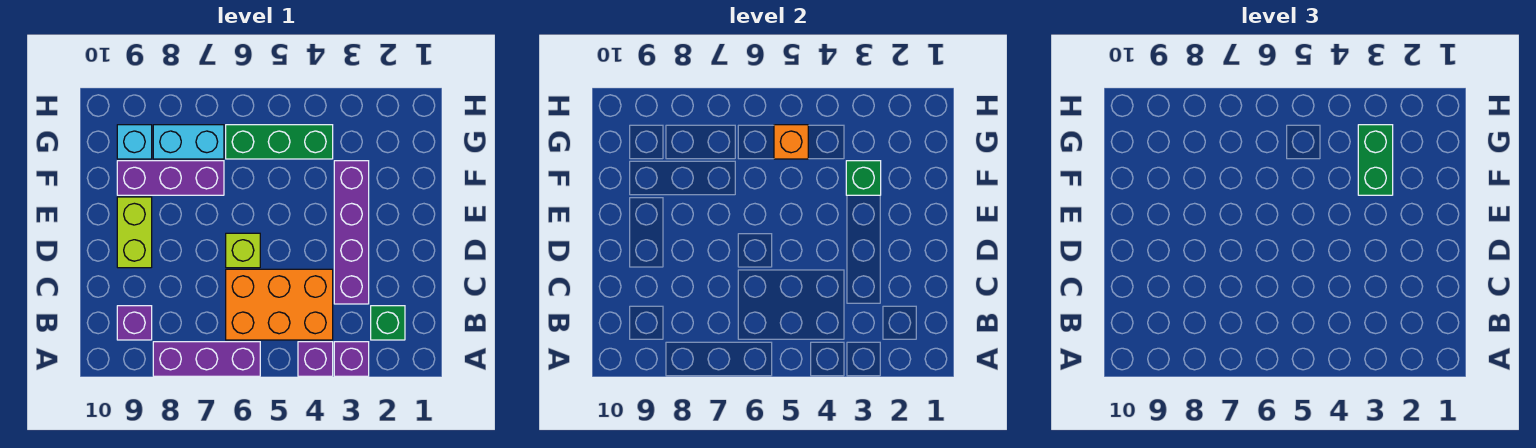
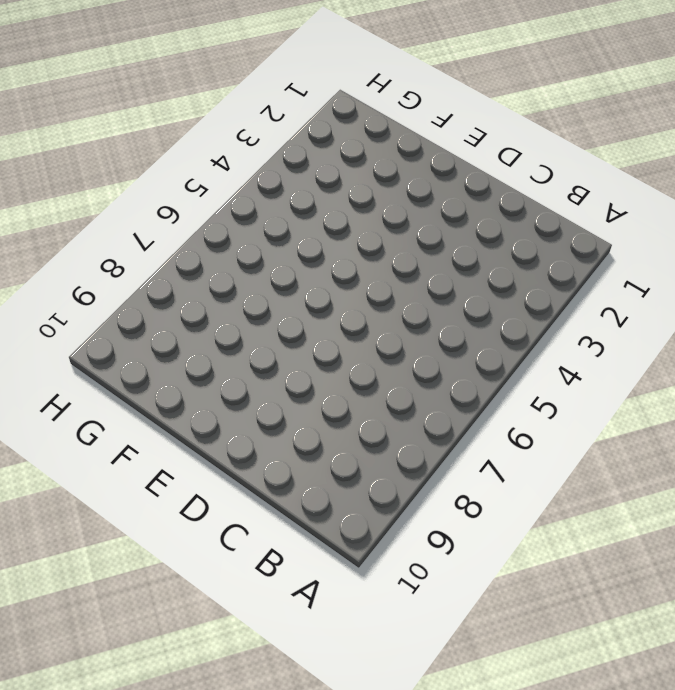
none -> purple brick A3 level 1
none -> purple brick A4 level 1
none -> purple brick A6:A8 level 1

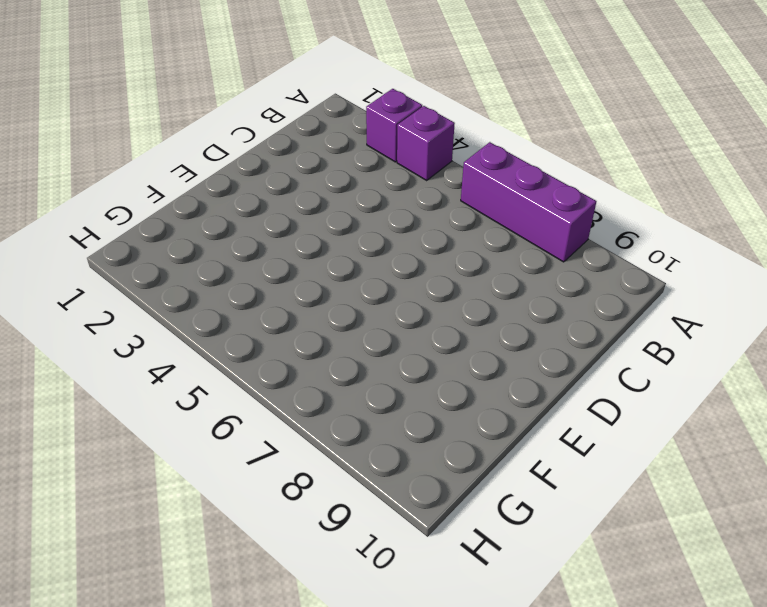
none -> green brick B2 level 1
none -> orange brick B4:C6 level 1
none -> purple brick B9 level 1

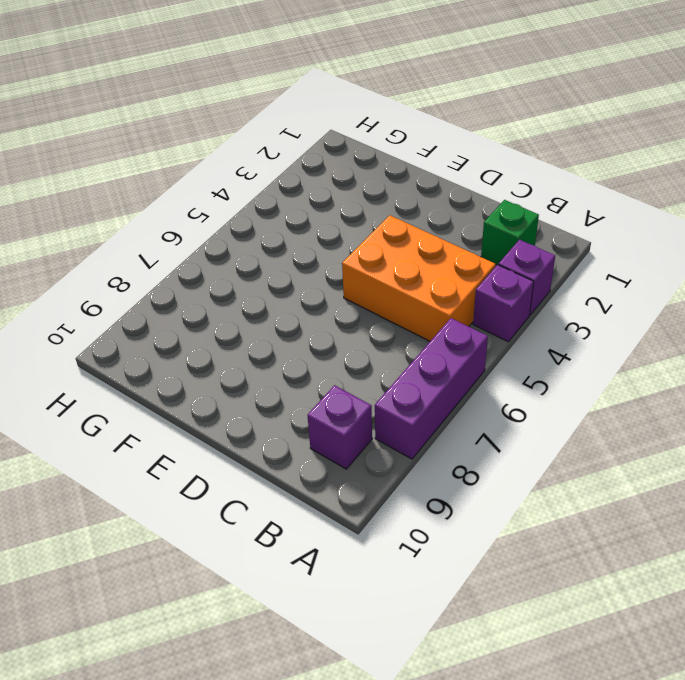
orange brick B4:D5 level 1 -> orange brick B4:C6 level 1
none -> purple brick C3:F3 level 1
none -> lime brick D6 level 1
none -> lime brick D9:E9 level 1

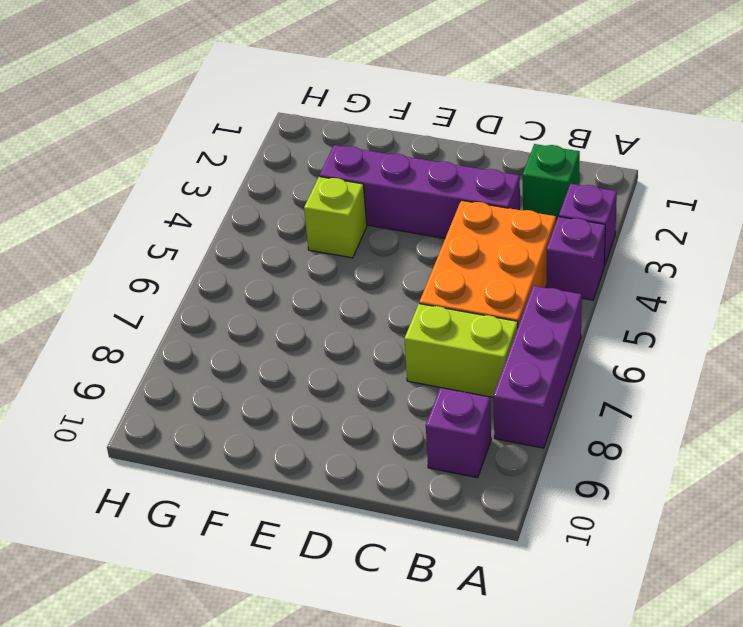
lime brick B7:C7 level 1 -> lime brick D9:E9 level 1
lime brick F4 level 1 -> lime brick D6 level 1
none -> purple brick F7:F9 level 1
none -> green brick G4:G6 level 1
none -> cyan brick G7:G8 level 1

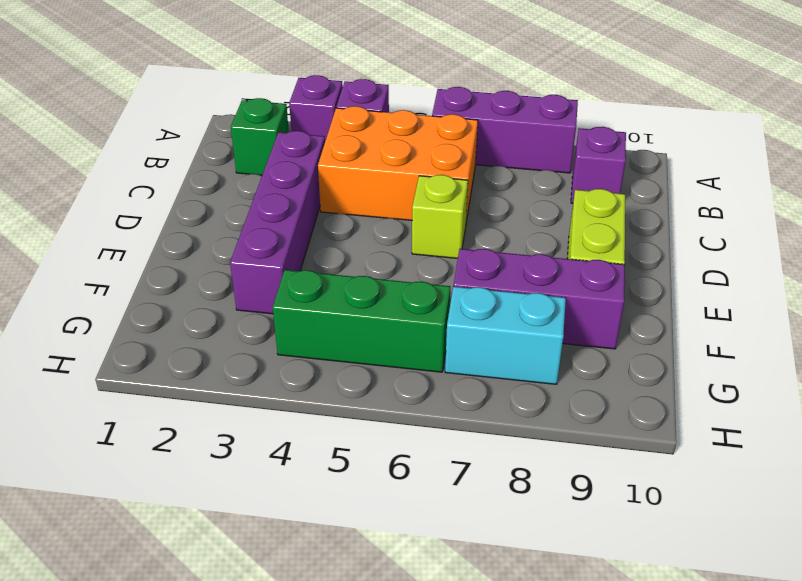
none -> cyan brick G9 level 1
none -> green brick F3 level 2
none -> orange brick G5 level 2

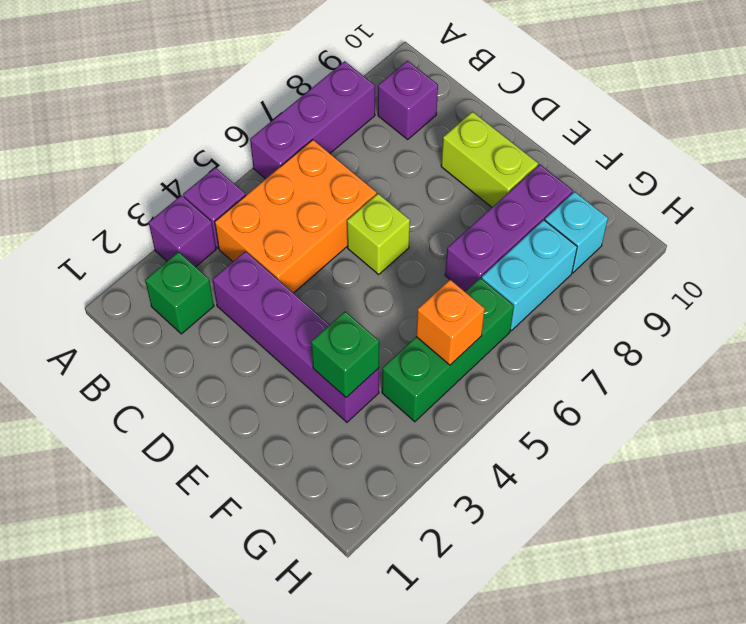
none -> green brick F3:G3 level 3

